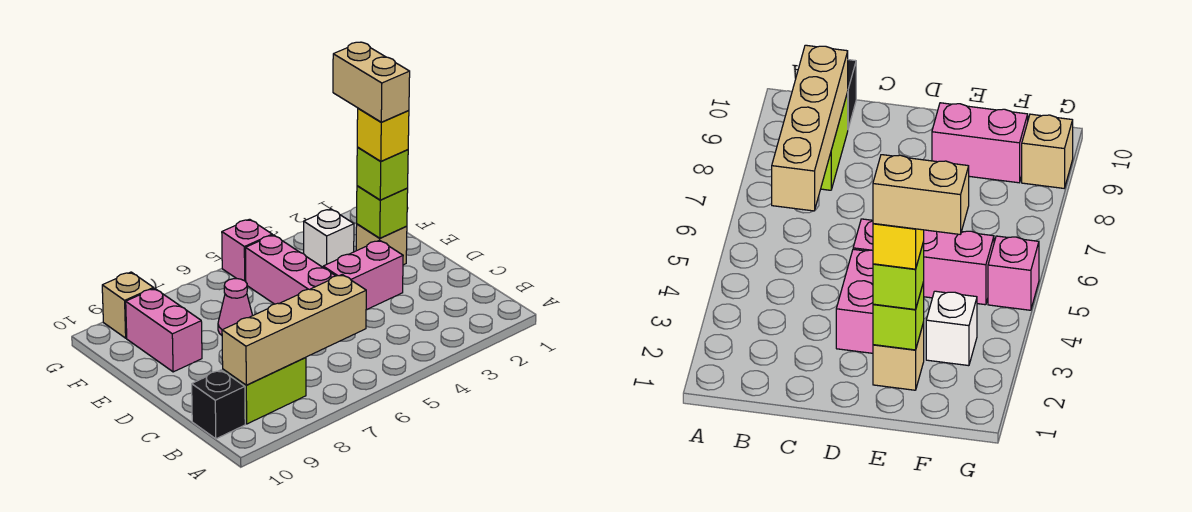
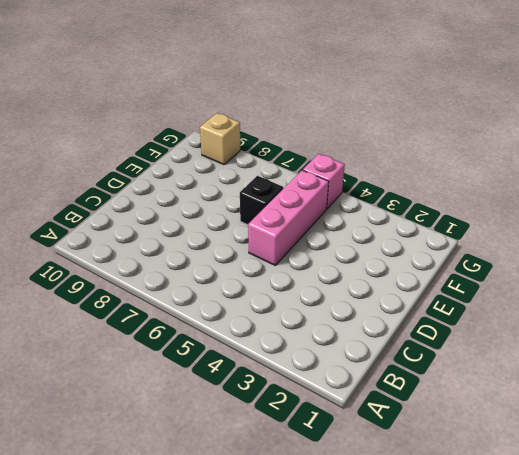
black brick E6 level 1 -> black brick B10 level 1
none -> lime brick B8:B9 level 1
none -> pink brick D3:D4 level 1
none -> tan brick E2 level 1

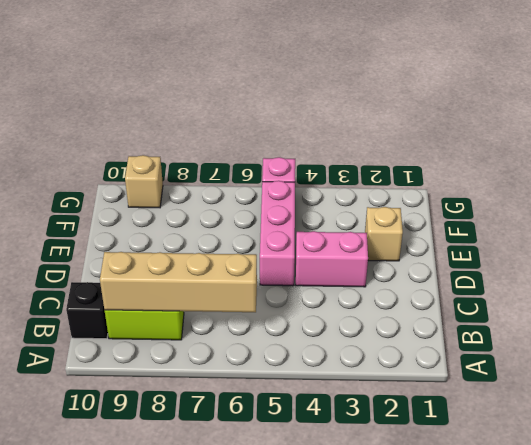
none -> pink cone E7 level 1
none -> pink brick E9:F9 level 1
none -> white brick F3 level 1

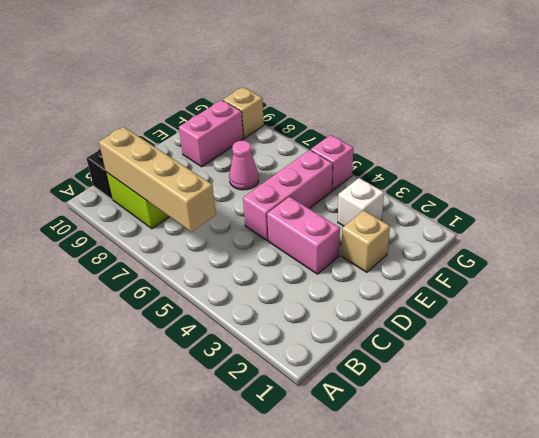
none -> lime brick E2 level 2
none -> lime brick E2 level 3
none -> yellow brick E2 level 4

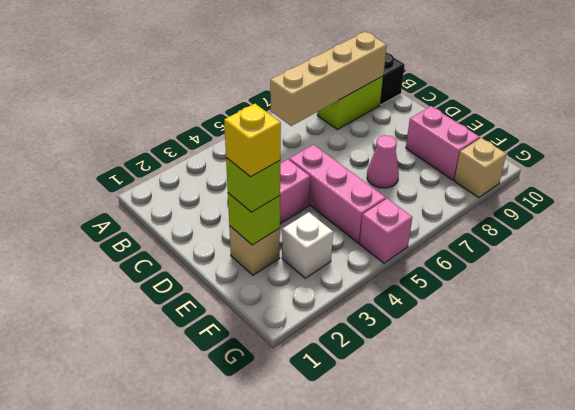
none -> tan brick E2:F2 level 5

